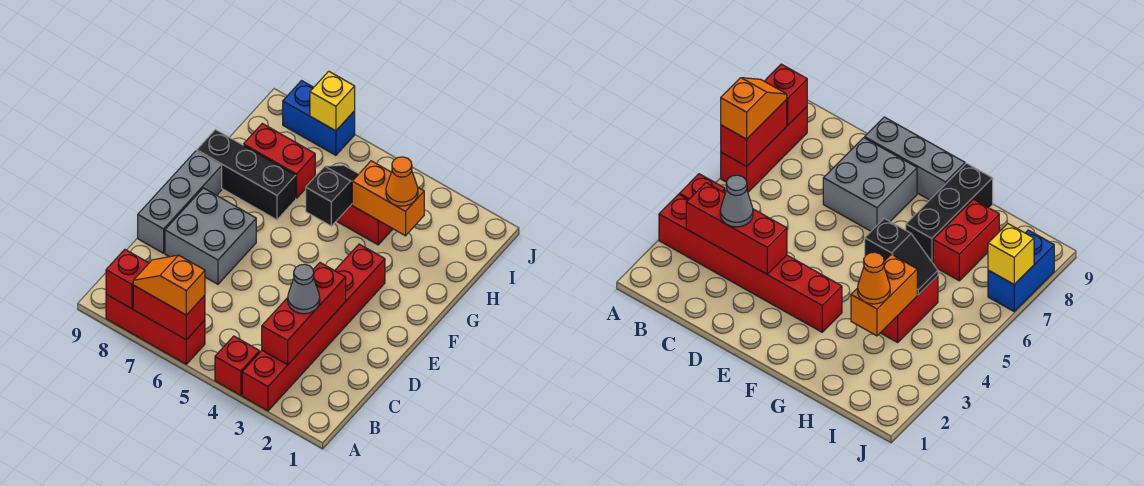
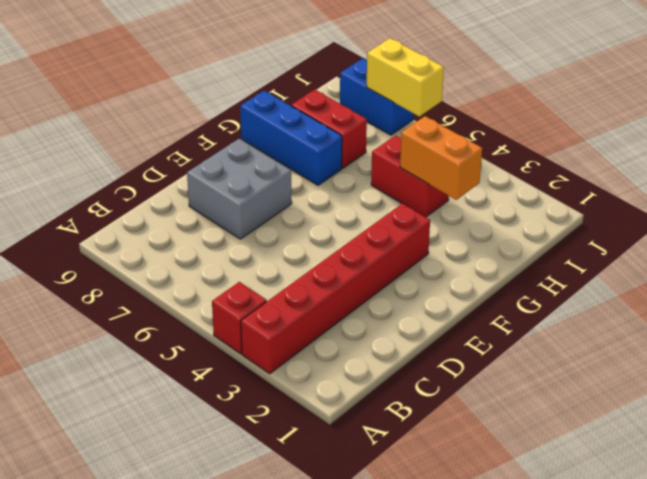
blue brick G7:G9 level 1 -> black brick G7:G9 level 1
yellow brick J6:J7 level 2 -> yellow brick J7 level 2
none -> red brick A6:A8 level 1
none -> grey brick D9:F9 level 1
none -> red brick A6:A7 level 2

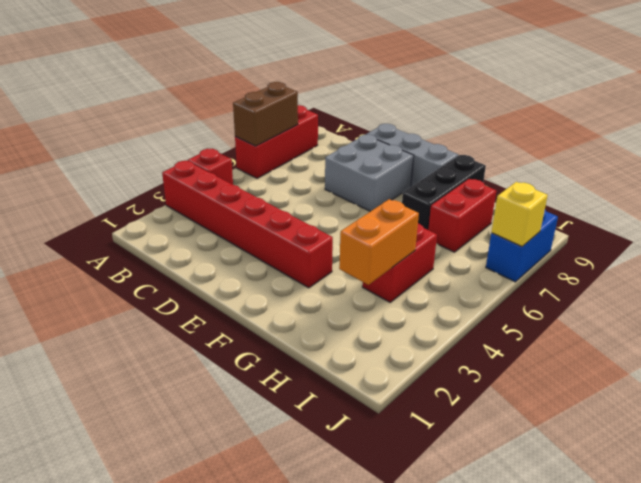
brown brick A6:A7 level 2 -> red brick A6:A7 level 2
none -> red brick A8 level 2
none -> red brick B3:D3 level 2
none -> black slope G5:H5 level 2 top G

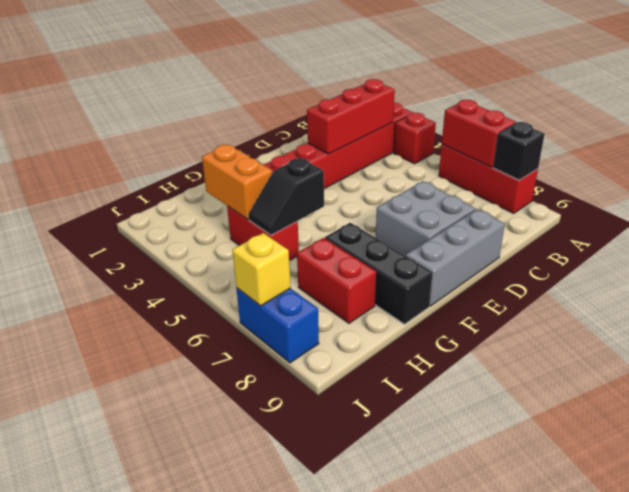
black brick A8 level 2 -> red brick A8 level 2
none -> orange slope A6:A7 level 3 top 6
none -> grey cone C3 level 3
none -> orange cone H3 level 3

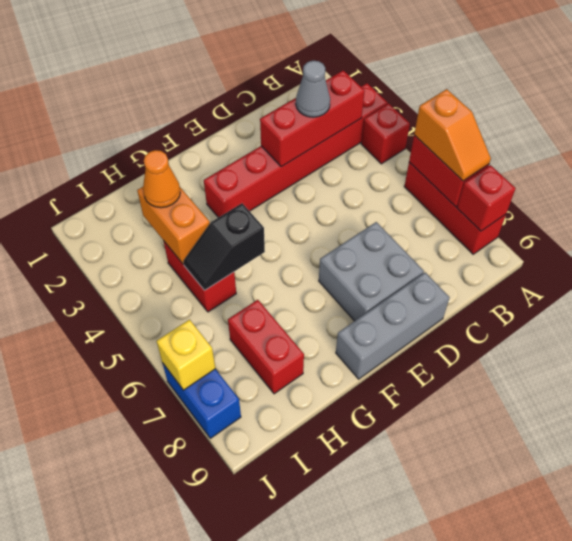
none -> black brick G7:G9 level 1

